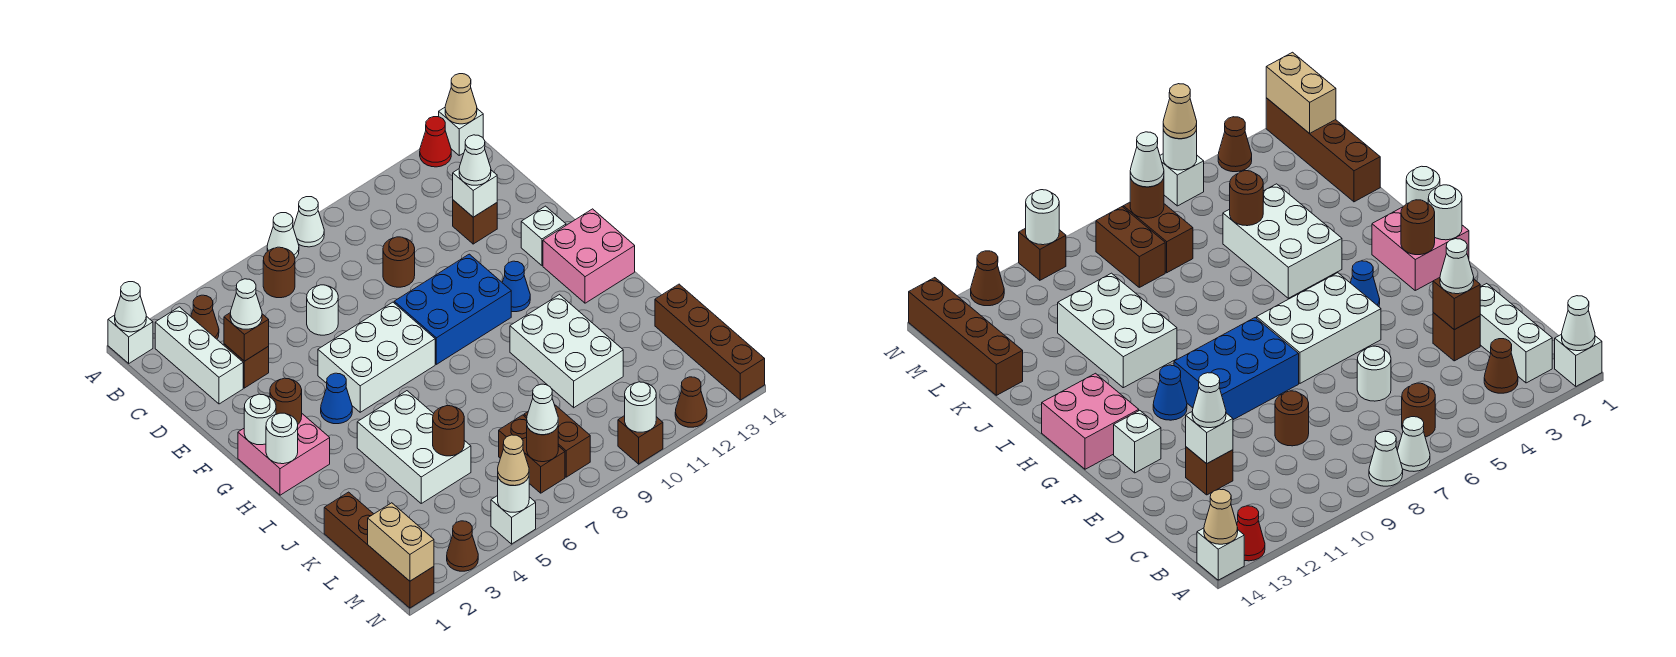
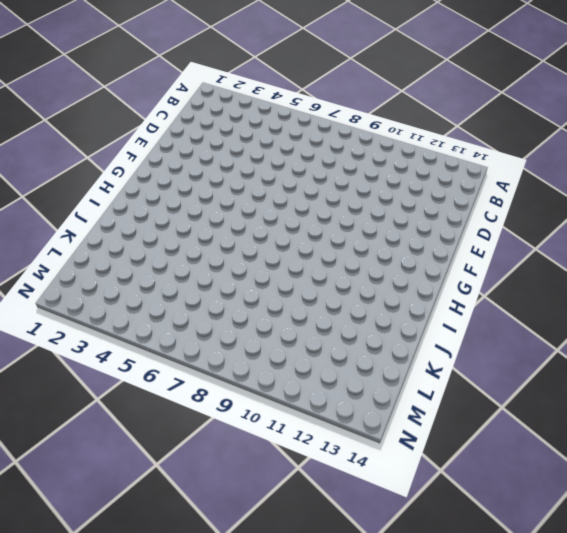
none -> white brick A1 level 1
none -> white cone A7 level 1
none -> white cone A8 level 1
none -> red cone A13 level 1

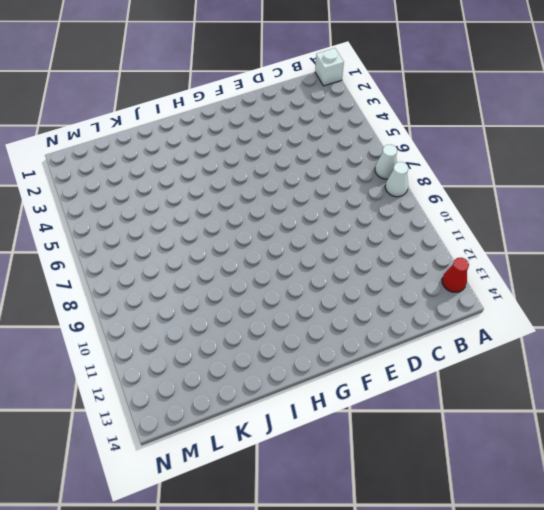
none -> white brick A14 level 1
none -> white brick B2:D2 level 1
none -> brown cone B3 level 1
none -> brown round brick B6 level 1

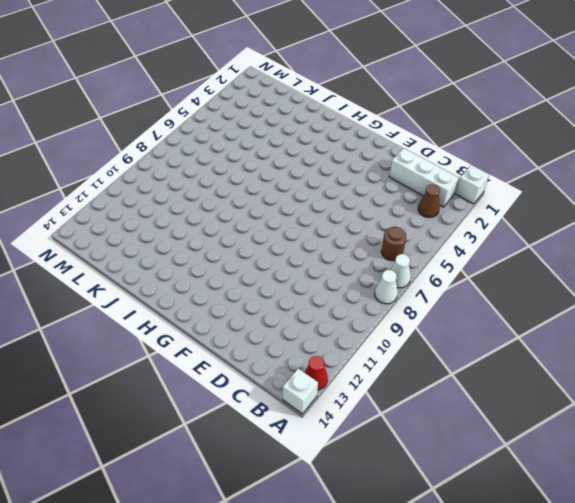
none -> brown brick D3 level 1
none -> white round brick D6 level 1
none -> brown round brick D9 level 1
none -> brown brick D12 level 1

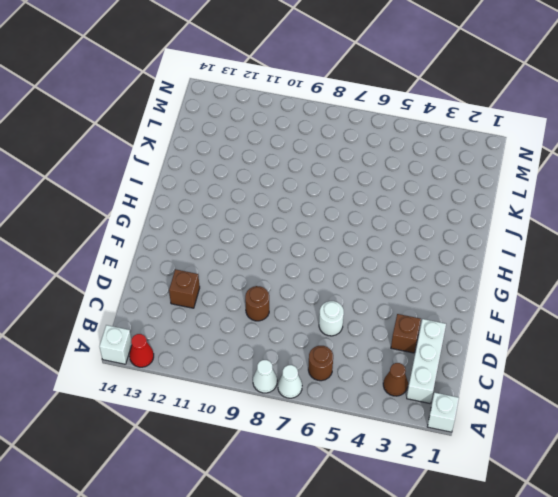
none -> white brick F5:G7 level 1
none -> blue brick F8:G10 level 1
none -> white brick F13 level 1
none -> pink brick G1:H2 level 1

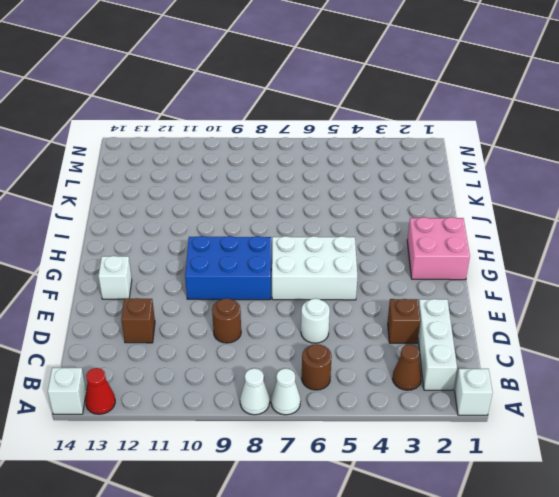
none -> blue cone G4 level 1
none -> blue cone G11 level 1
none -> pink brick G13:H14 level 1
none -> white brick I4:K5 level 1

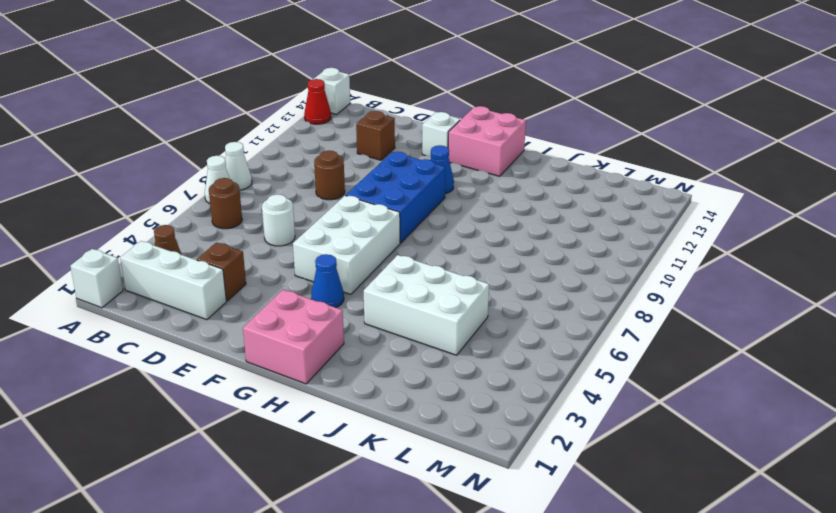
none -> white brick I10:K11 level 1
none -> brown brick K1:N1 level 1
none -> brown brick K14:N14 level 1
none -> brown brick L7:M7 level 1

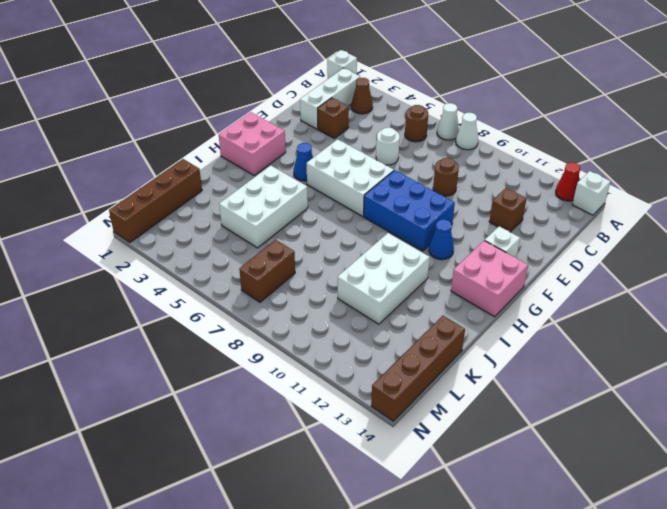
none -> brown brick L8:M8 level 1
none -> brown cone N3 level 1
none -> white brick N5 level 1
none -> brown brick N10 level 1

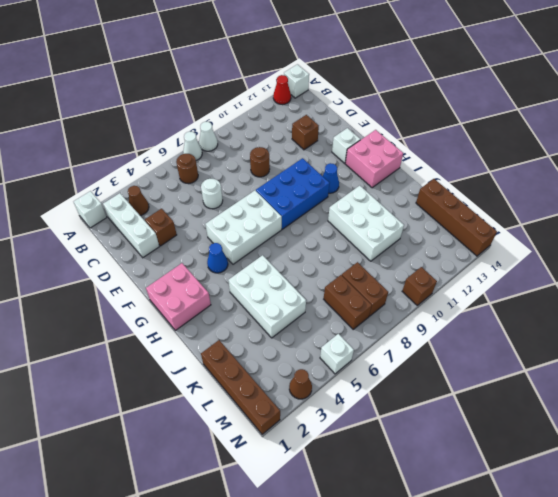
none -> brown cone N12 level 1
none -> white cone A1 level 2
none -> tan cone A14 level 2
none -> brown brick D3 level 2

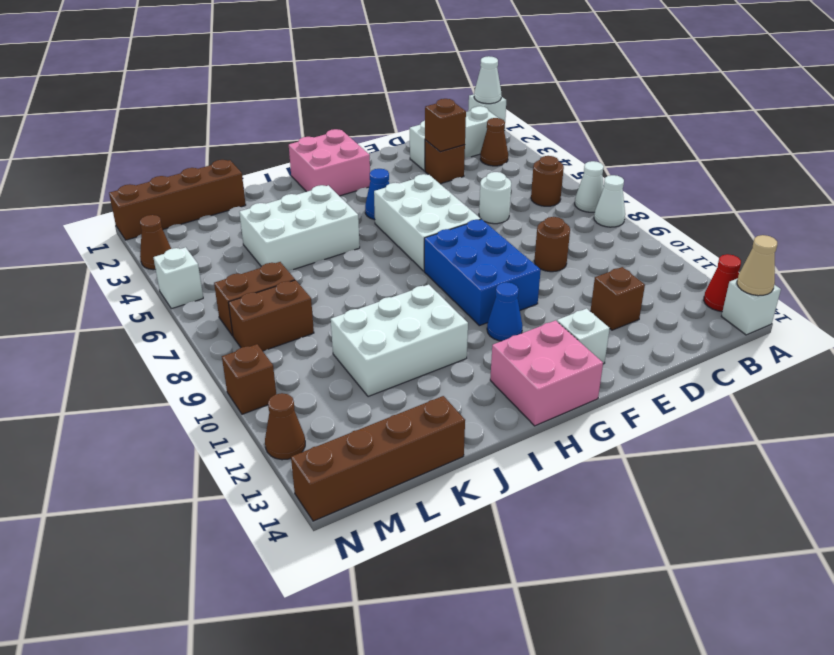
none -> white brick D12 level 2
none -> white round brick G1 level 2
none -> brown round brick G2 level 2
none -> white round brick H1 level 2

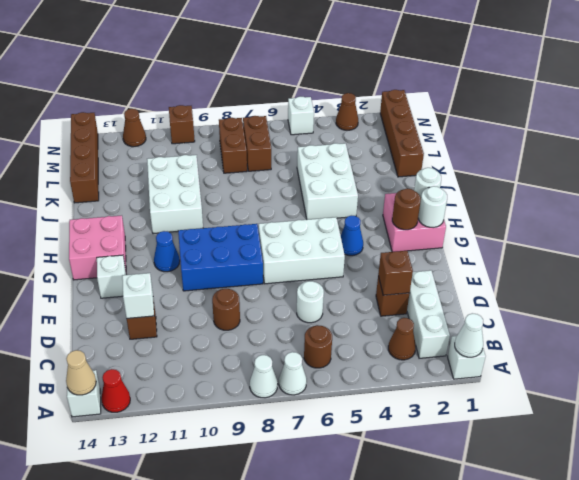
none -> brown round brick K5 level 2
none -> tan brick M1:N1 level 2
none -> brown round brick M7 level 2
none -> white round brick N5 level 2

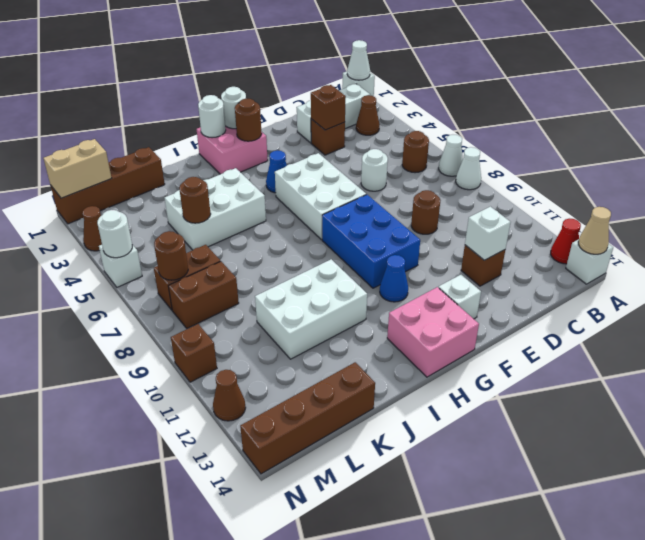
none -> white round brick N10 level 2
none -> white cone D3 level 3
none -> white cone D12 level 3
none -> white cone M7 level 3

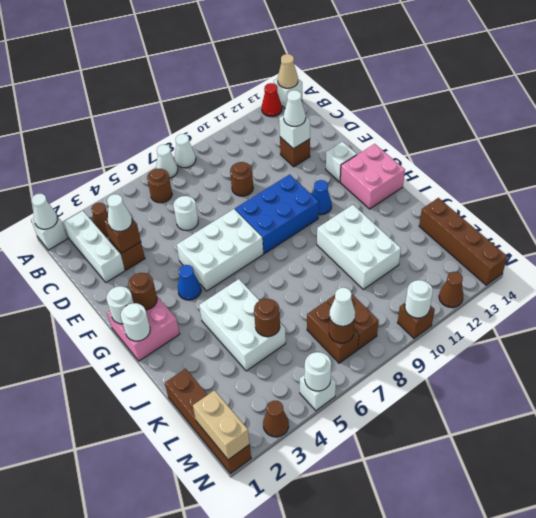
none -> tan cone N5 level 3

